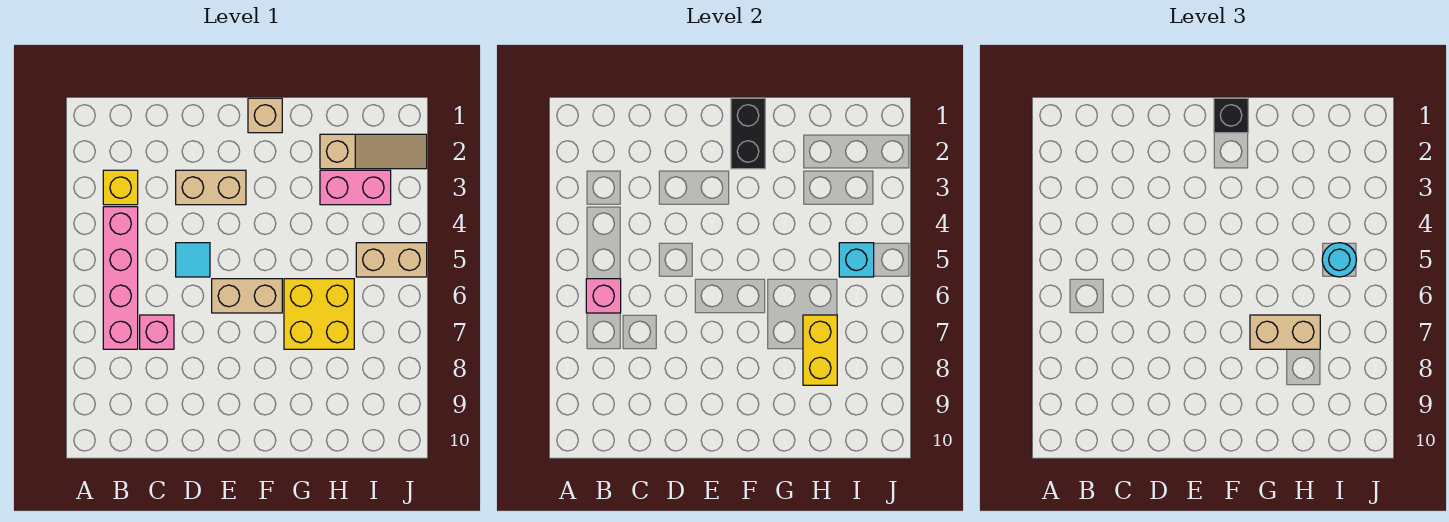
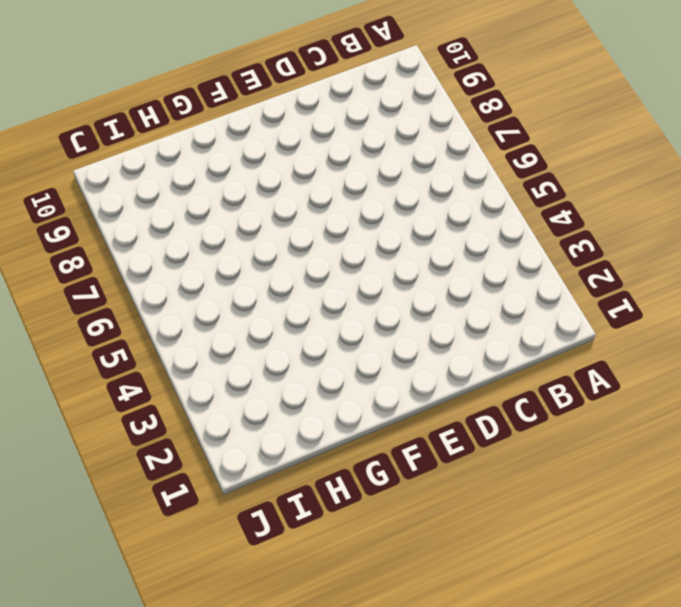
none -> yellow brick B3 level 1
none -> pink brick B4:B7 level 1
none -> pink brick C7 level 1

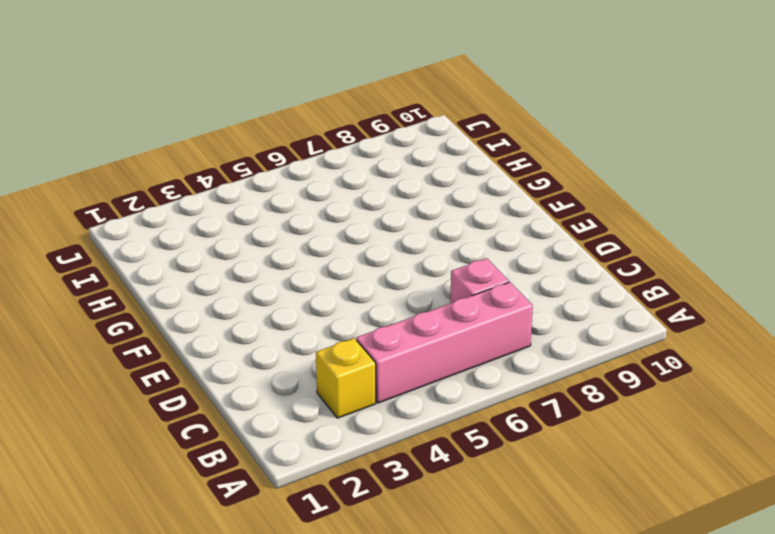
none -> tan brick D3:E3 level 1
none -> cyan tile D5 level 1
none -> tan brick E6:F6 level 1

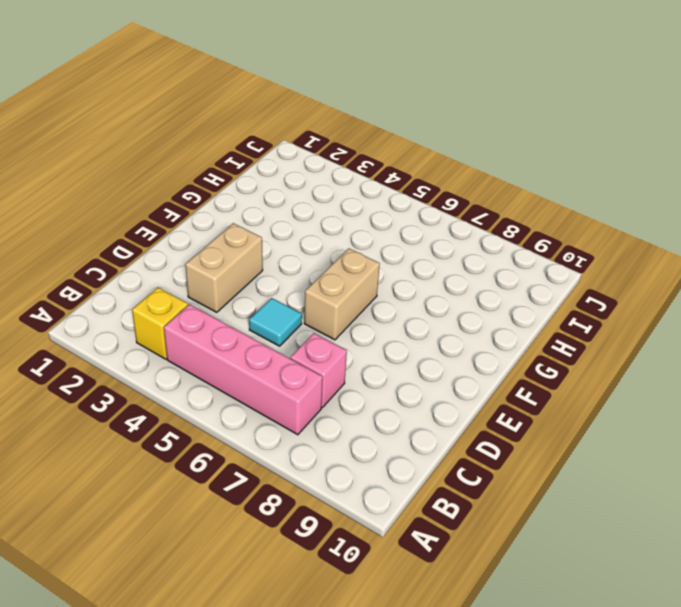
none -> tan brick F1 level 1
none -> yellow brick G6:H7 level 1
none -> tan slope H2:J2 level 1 top H

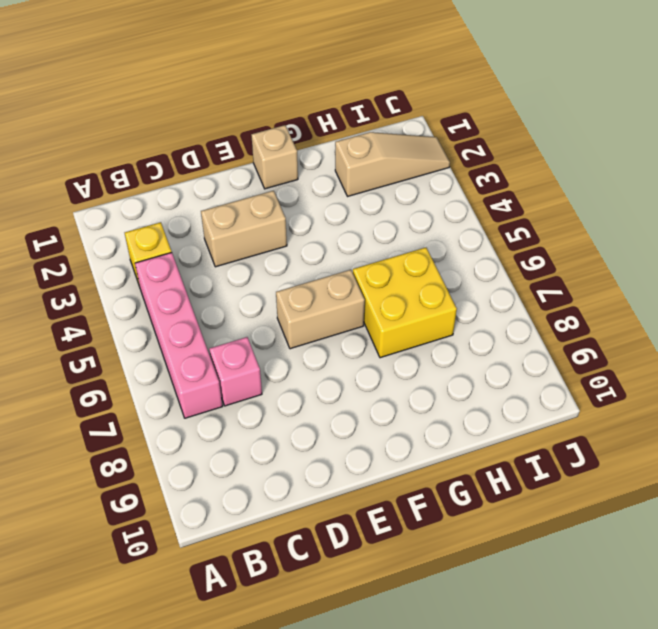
none -> cyan tile D5 level 1
none -> pink brick H3:I3 level 1
none -> tan brick I5:J5 level 1

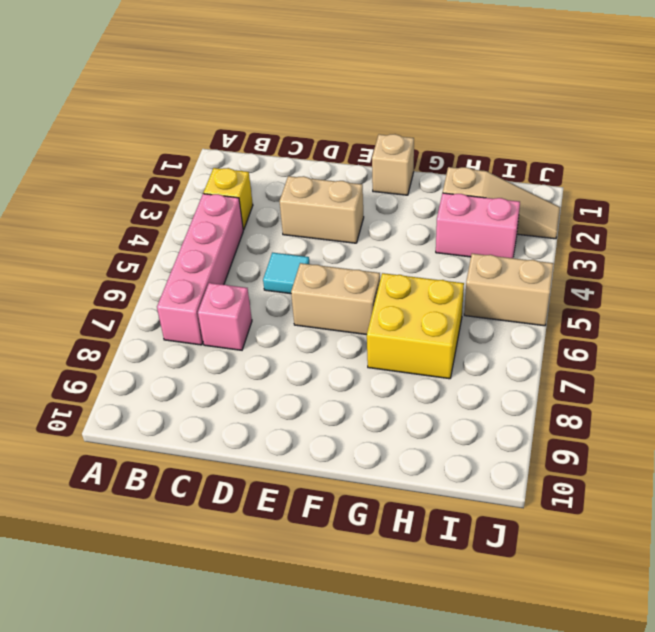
none -> pink brick B6 level 2
none -> black brick F1:F2 level 2
none -> yellow brick H7:H8 level 2

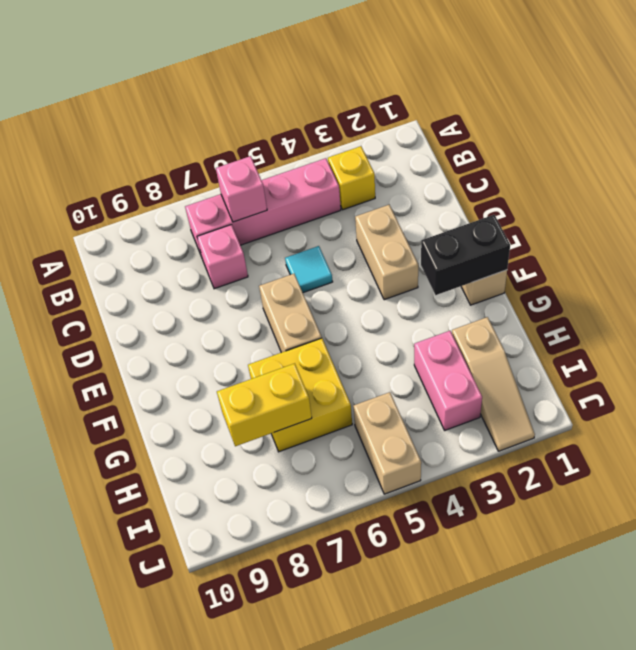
none -> cyan brick I5 level 2
none -> black brick F1 level 3
none -> tan brick G7:H7 level 3

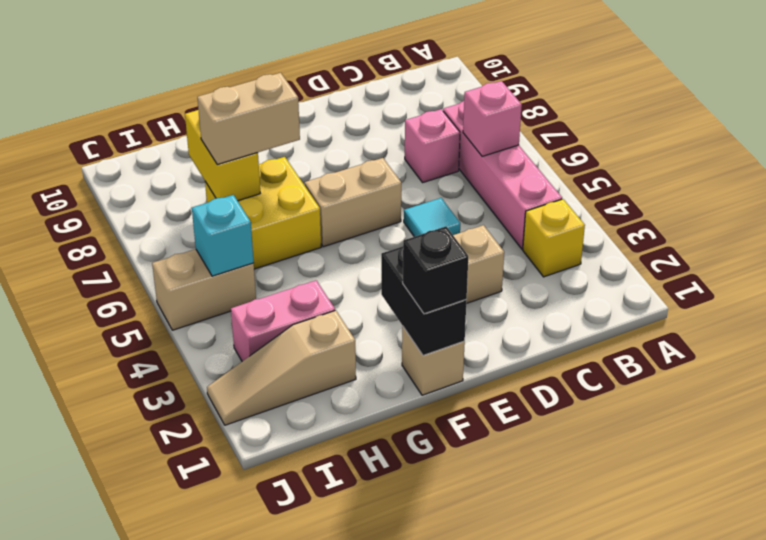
none -> cyan round brick I5 level 3

